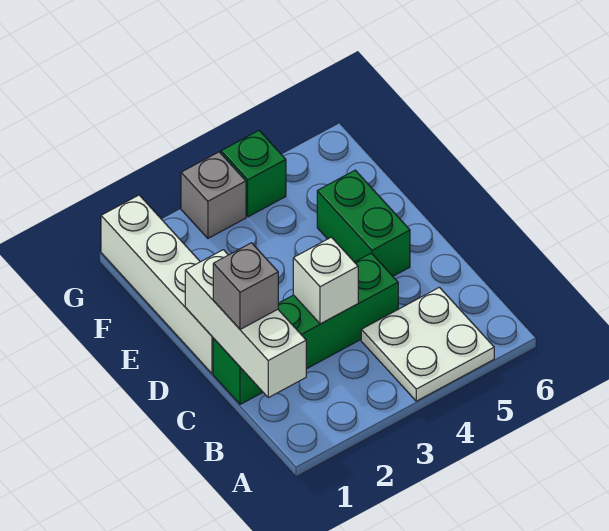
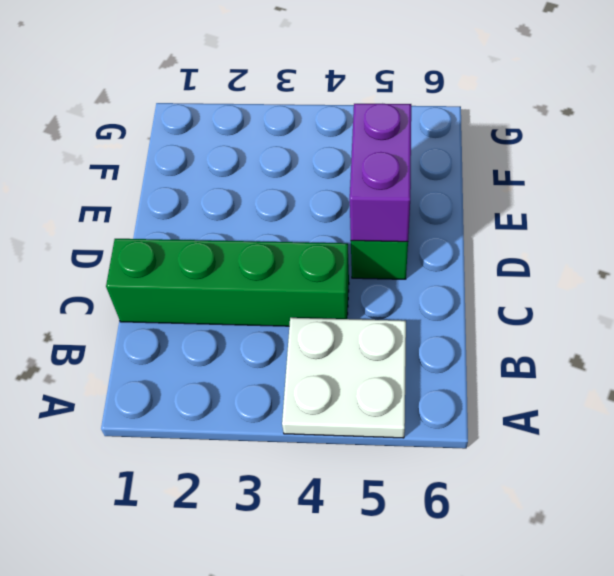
purple brick D5:E5 level 2 -> none
none -> white brick D1:G1 level 1
none -> grey brick G3 level 1

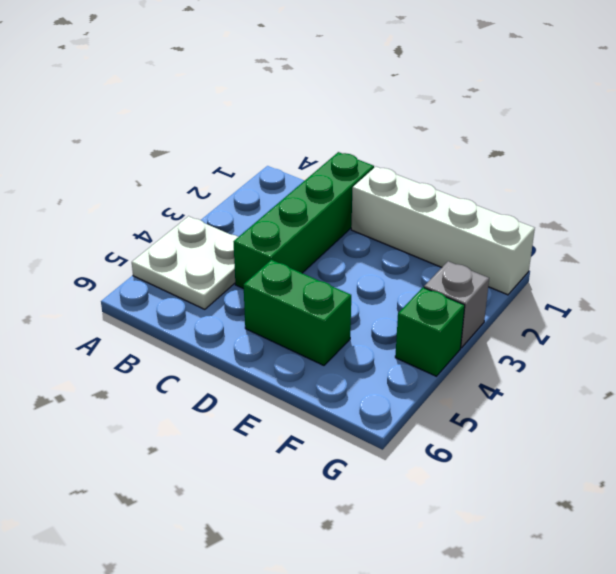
none -> white brick B1:D1 level 2
none -> white brick C3 level 2

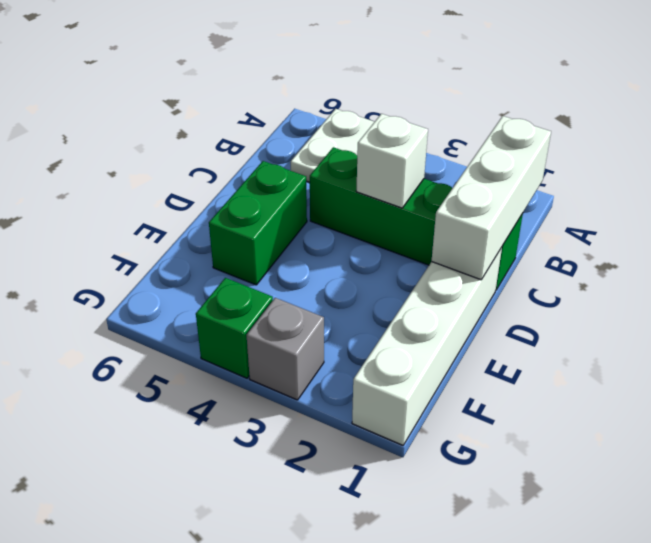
none -> grey brick C1 level 3

